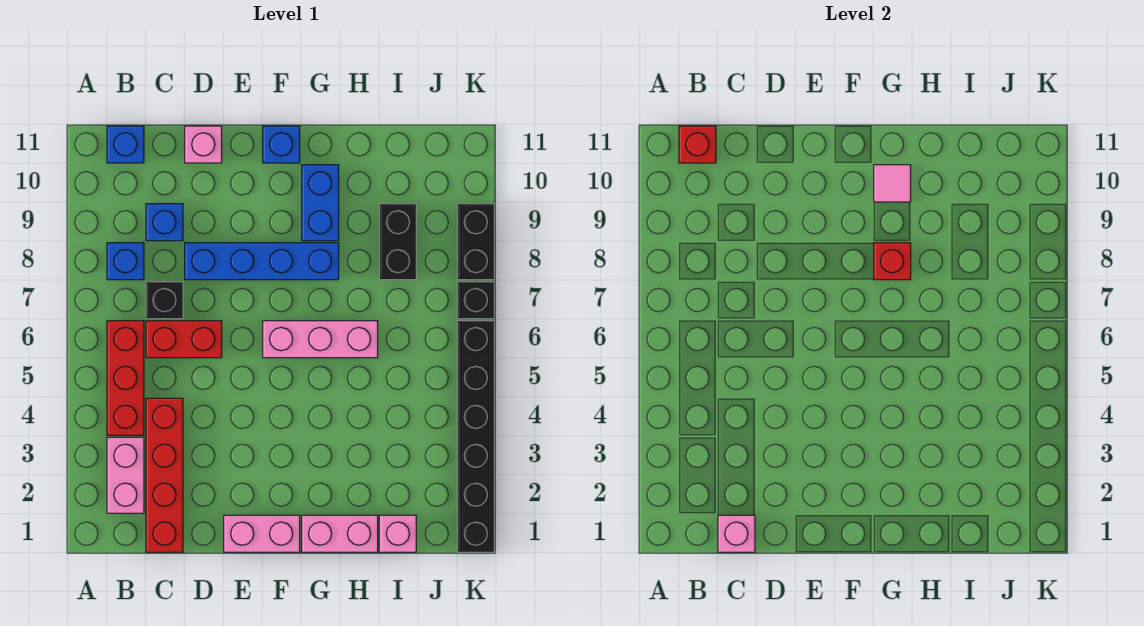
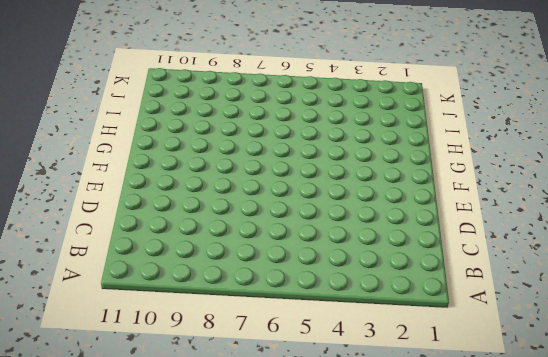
none -> pink brick B2:B3 level 1
none -> red brick B4:B6 level 1
none -> blue brick B8 level 1

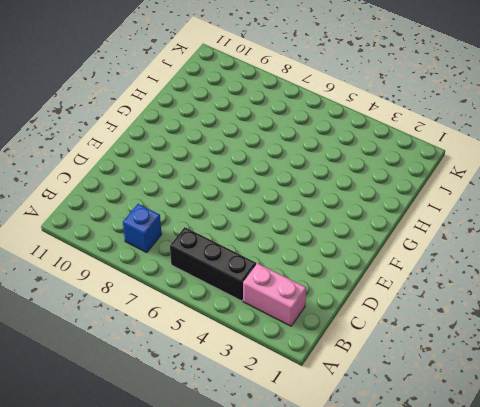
black brick B4:B6 level 1 -> red brick B4:B6 level 1
none -> blue brick B11 level 1
none -> red brick C1:C4 level 1
none -> red brick C6:D6 level 1

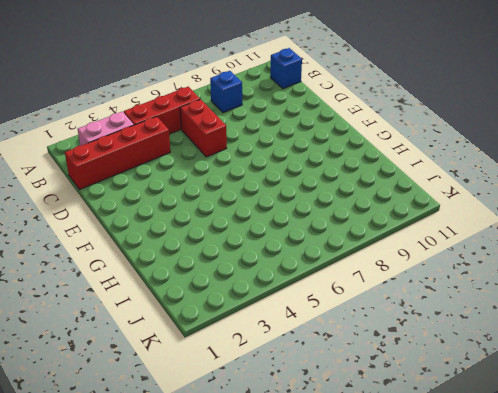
none -> black brick C7 level 1
none -> blue brick C9 level 1
none -> blue brick D8:G8 level 1

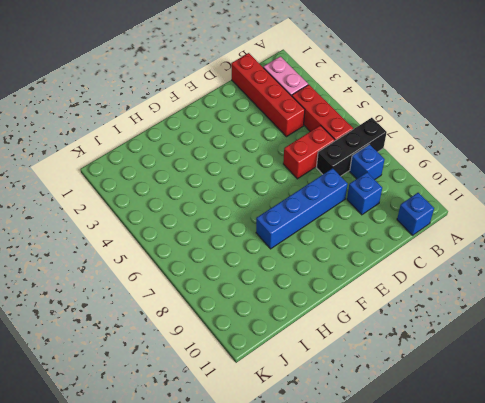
black brick A7:C7 level 1 -> black brick C7 level 1
none -> pink brick D11 level 1
none -> pink brick E1:F1 level 1
none -> pink brick F6:H6 level 1

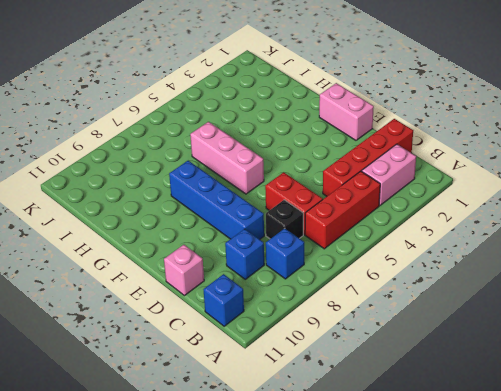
none -> blue brick F11 level 1
none -> pink brick G1:H1 level 1
none -> blue brick G9:G10 level 1

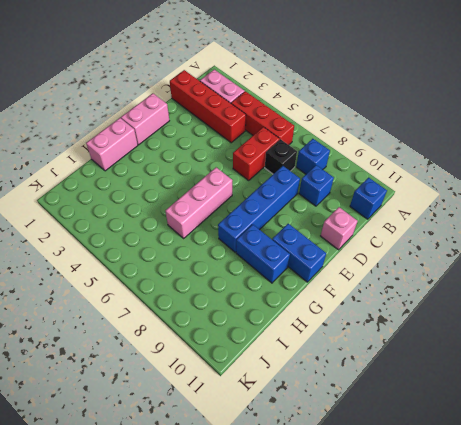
blue brick F10:F11 level 1 -> blue brick F11 level 1
none -> pink brick I1 level 1
none -> black brick I8:I9 level 1
none -> black brick K1:K6 level 1

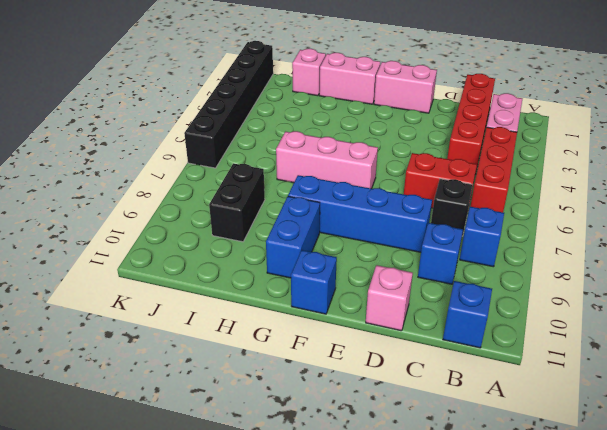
none -> black brick K7 level 1
none -> black brick K8:K9 level 1
none -> red brick B11 level 2

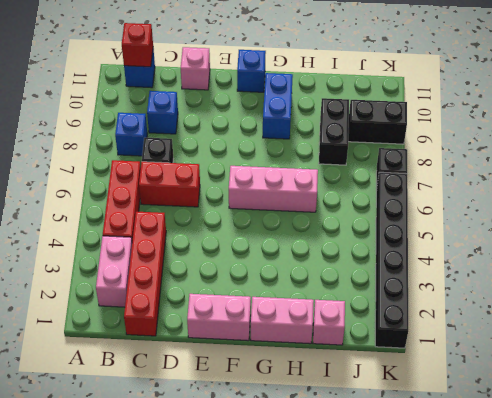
black brick J9:K9 level 1 -> black brick K8:K9 level 1
none -> blue brick D8:G8 level 1
none -> pink brick C1 level 2
none -> red brick G8 level 2

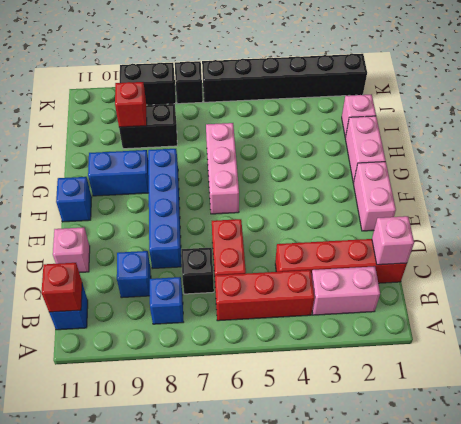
red brick I9 level 2 -> red brick G8 level 2
none -> pink tile G10 level 2

